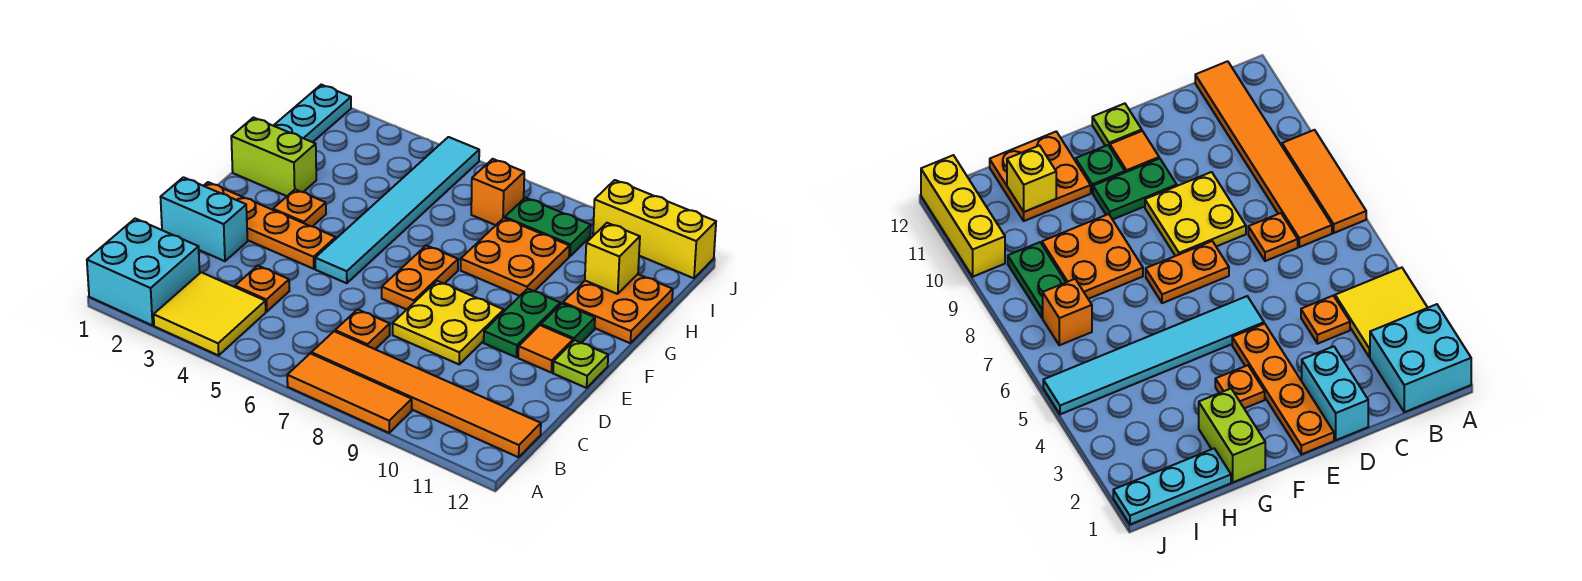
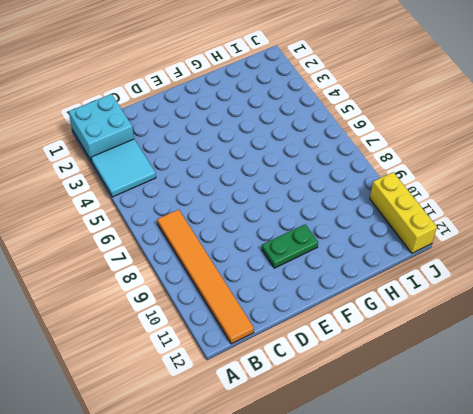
cyan tile A3:B4 level 1 -> yellow tile A3:B4 level 1
none -> orange tile A7:A9 level 1
none -> orange plate C4 level 1
none -> orange plate C7 level 1

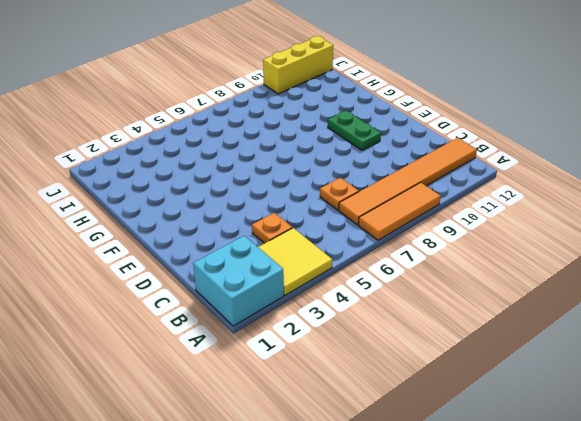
none -> cyan brick D1:D2 level 1
none -> yellow plate D8:E9 level 1
none -> orange plate E1:E4 level 1

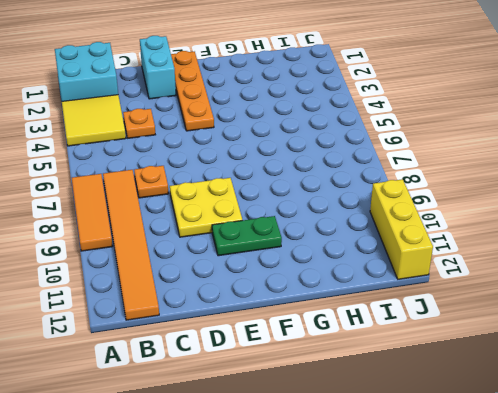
none -> cyan tile E5:J5 level 1
none -> orange plate E7:F7 level 1
none -> orange tile E11 level 1

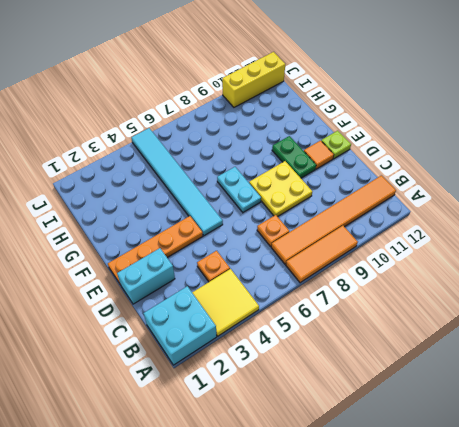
cyan plate E7:F7 level 1 -> orange plate E7:F7 level 1
none -> orange plate F3 level 1
none -> green plate F11 level 1
none -> lime brick G1:G2 level 1

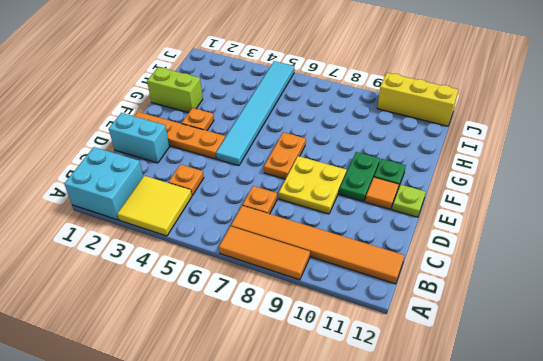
none -> orange plate G8:H9 level 1
none -> orange plate G11:H12 level 1
none -> cyan plate H1:J1 level 1

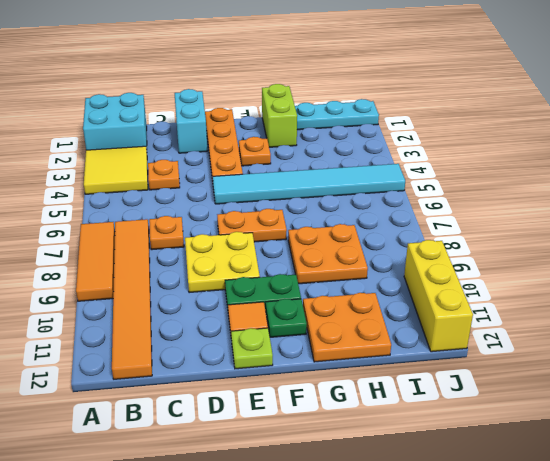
none -> orange brick I7 level 1
none -> green plate I8:I9 level 1
none -> yellow brick H11 level 2

